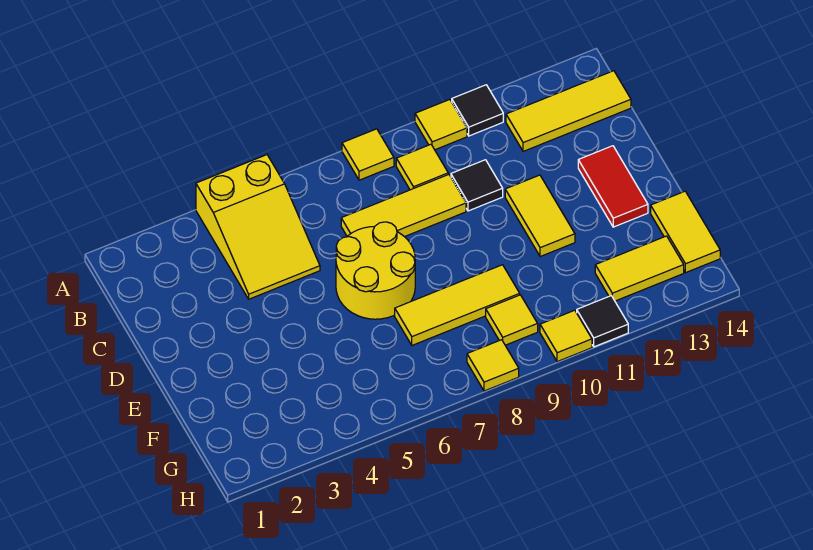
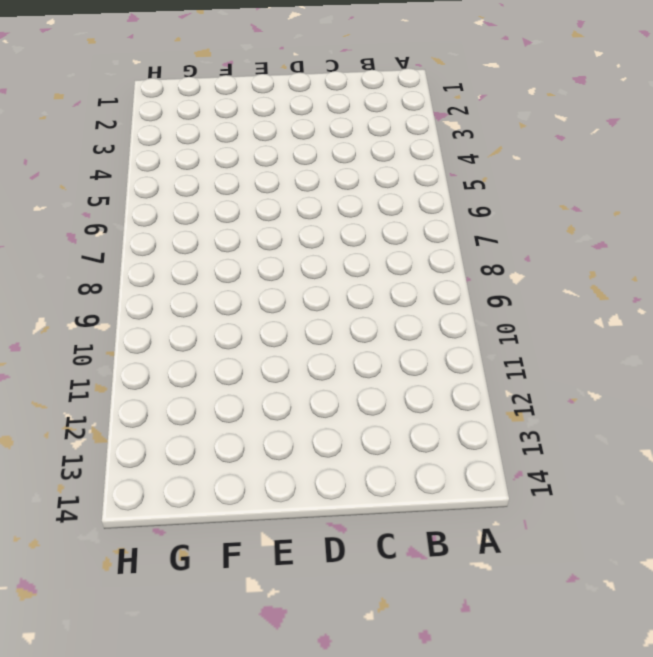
none -> yellow slope A4:C5 level 1 top A
none -> yellow tile A8 level 1
none -> yellow tile A10 level 1

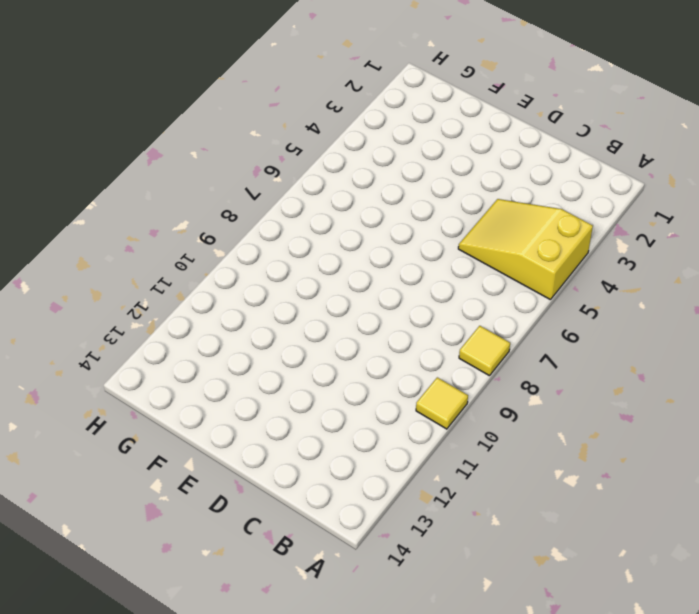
none -> black tile A11 level 1
none -> yellow tile B9 level 1
none -> yellow tile B12:B14 level 1

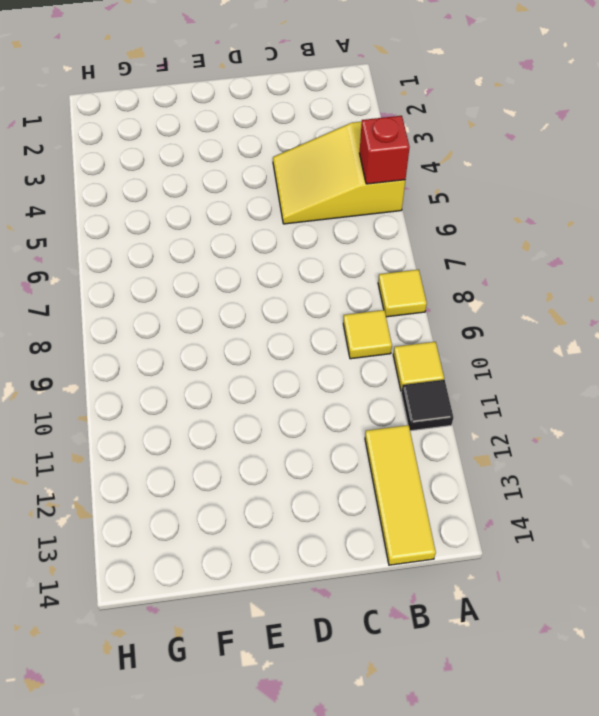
red brick A5 level 2 -> none
none -> yellow tile C7:C9 level 1
none -> black tile C10 level 1
none -> yellow round brick D6:E7 level 1

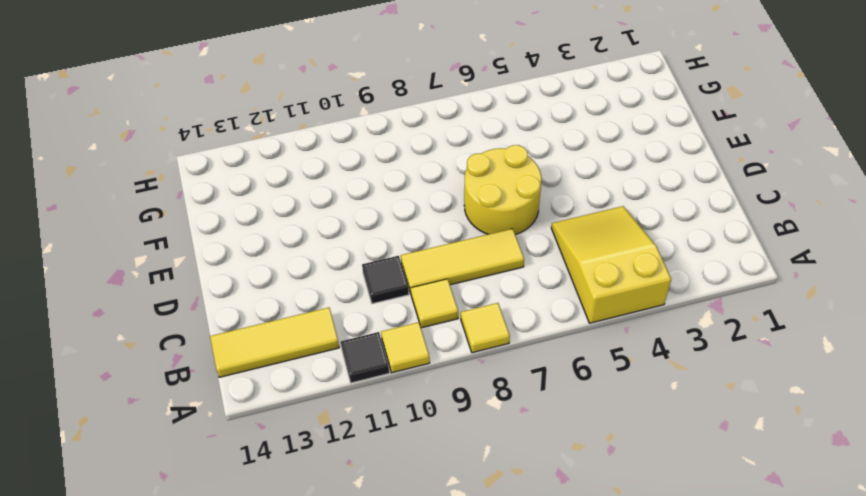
none -> yellow tile D11:E11 level 1
none -> red tile D13:E13 level 1
none -> yellow tile F7:F9 level 1

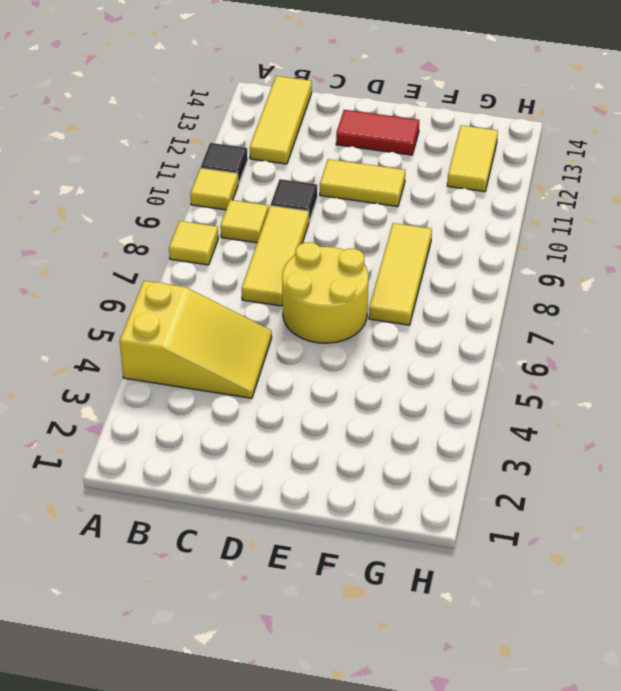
none -> yellow tile F14:G14 level 1
none -> yellow tile G9 level 1
none -> yellow tile H8 level 1

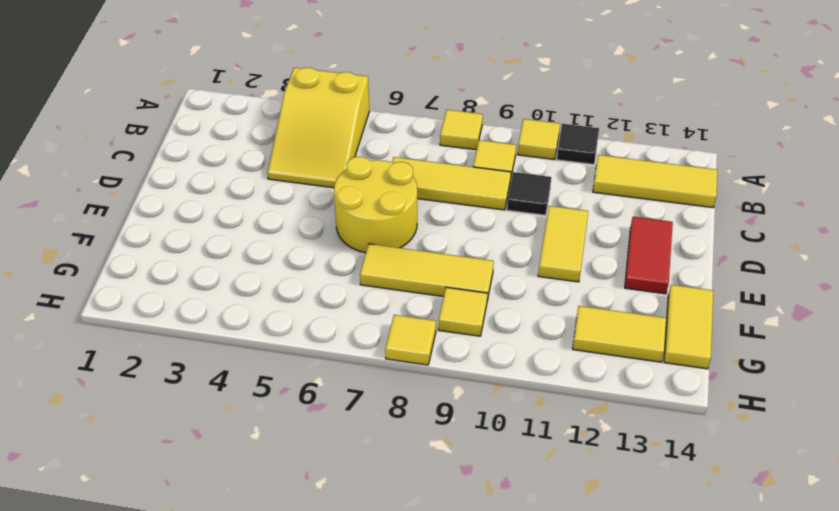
none -> yellow tile H10 level 1
none -> black tile H11 level 1

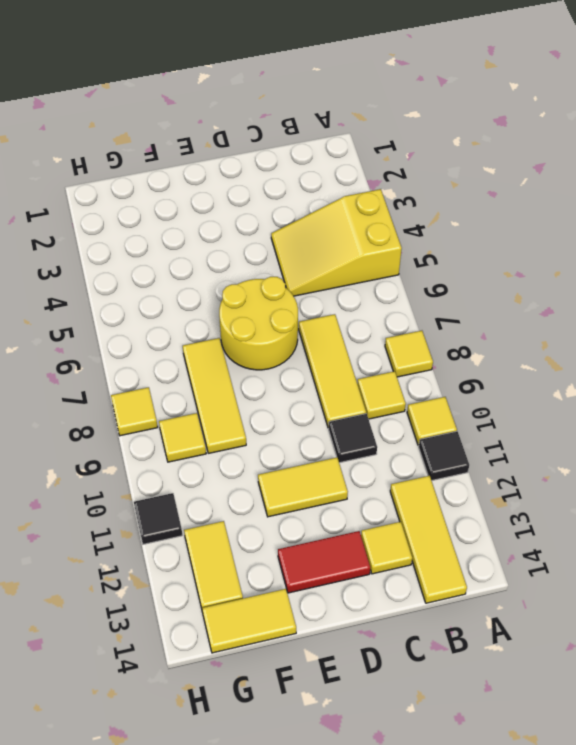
yellow tile C13 level 1 -> yellow tile H10 level 1

